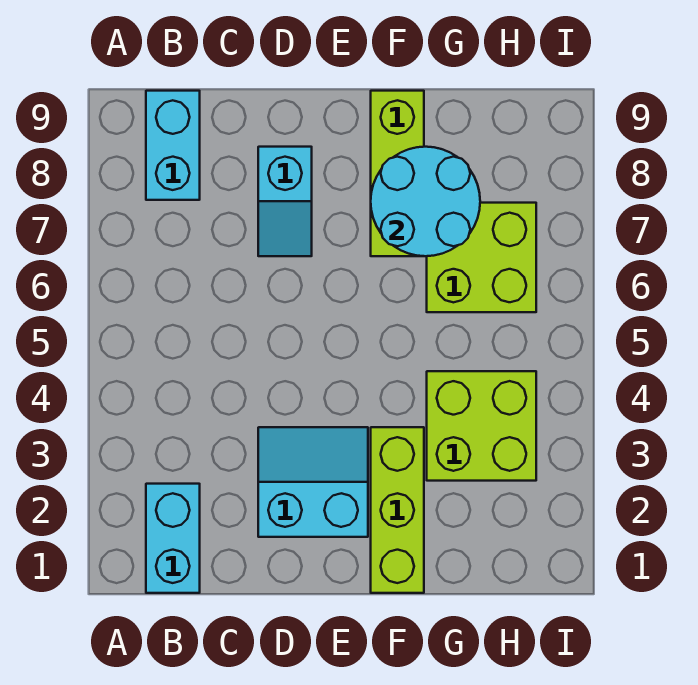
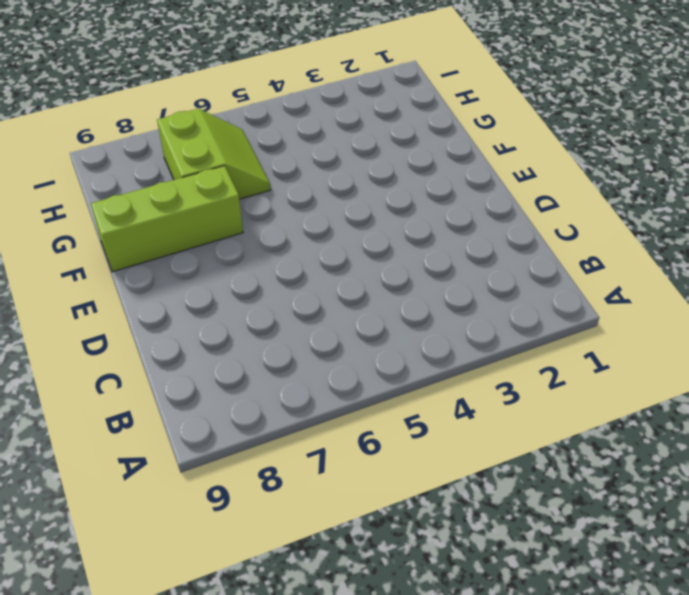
lime slope G6:H7 level 1 top 7 -> lime brick G6:H7 level 1
none -> cyan brick B1:B2 level 1
none -> cyan brick B8:B9 level 1

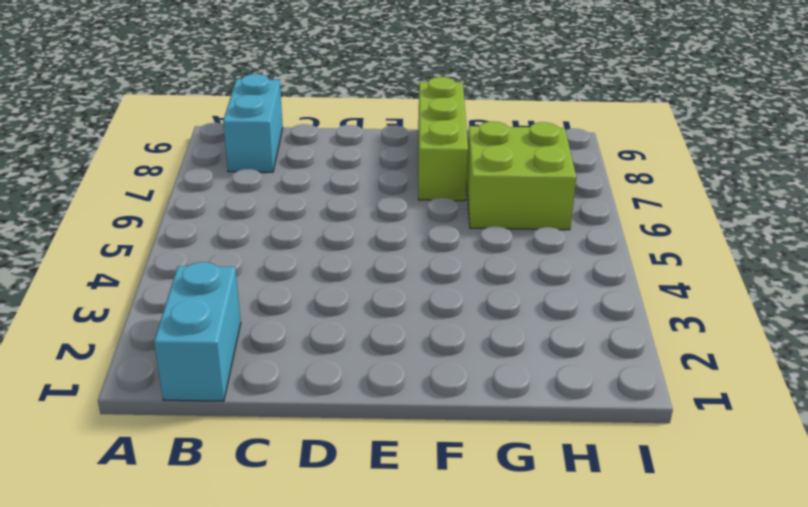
none -> cyan slope D2:E3 level 1 top 2
none -> cyan slope D7:D8 level 1 top 8

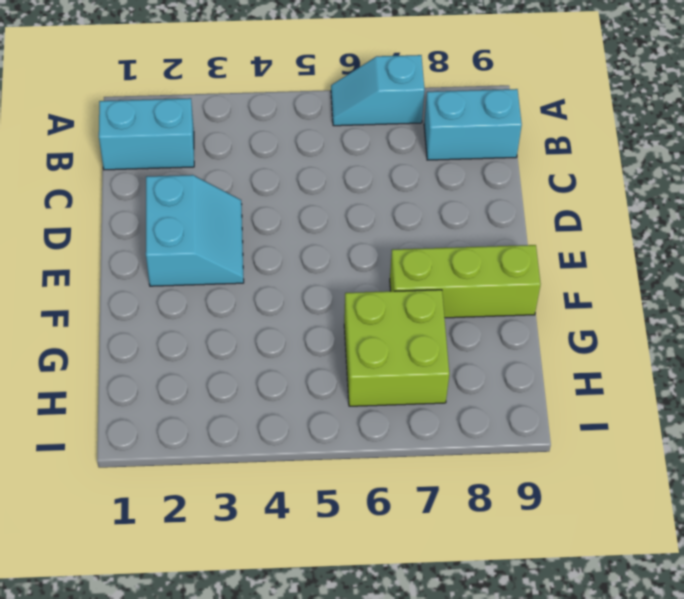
cyan slope A6:A7 level 1 top 7 -> cyan slope D7:D8 level 1 top 8
none -> lime brick F1:F3 level 1
none -> lime brick G3:H4 level 1

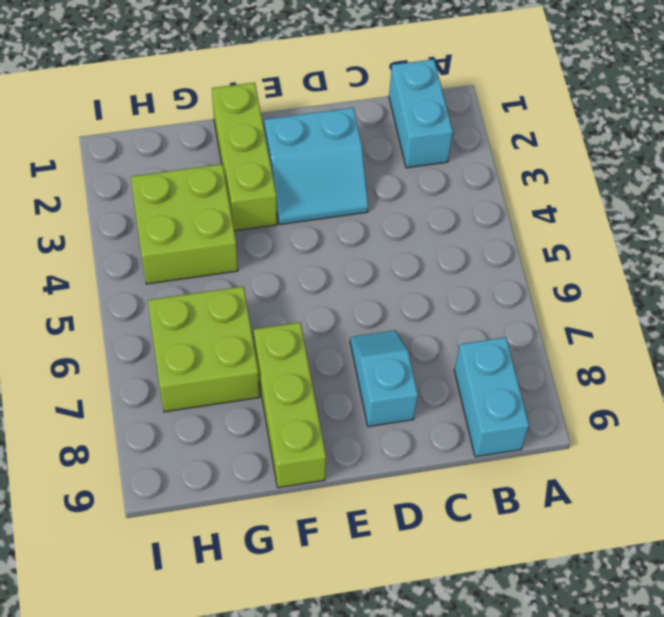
none -> cyan round brick F7:G8 level 2

